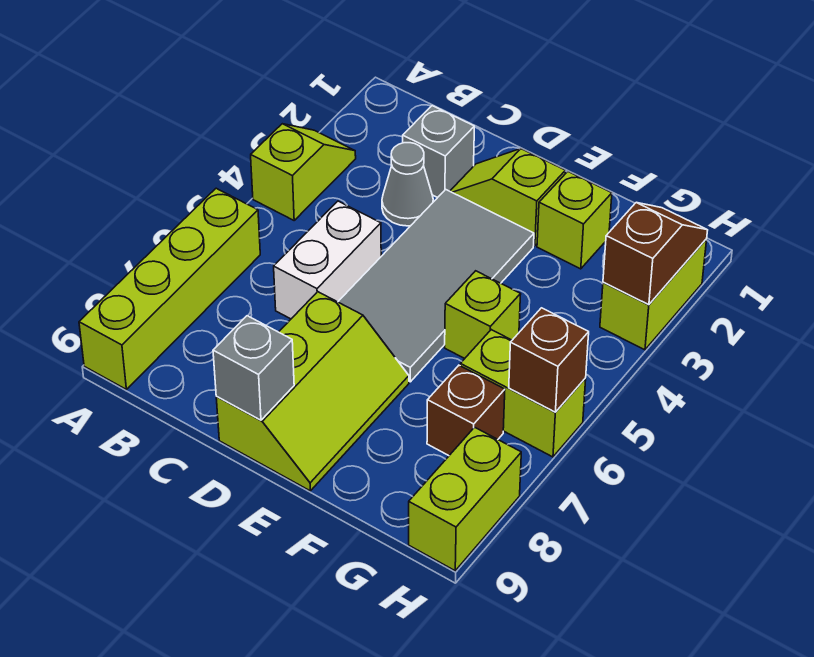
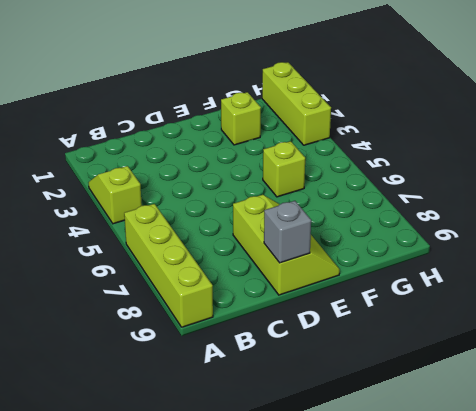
lime brick H1:H3 level 1 -> lime brick H2:H3 level 1
none -> grey brick C2 level 1
none -> grey cone C3 level 1
none -> white brick C5:C6 level 1

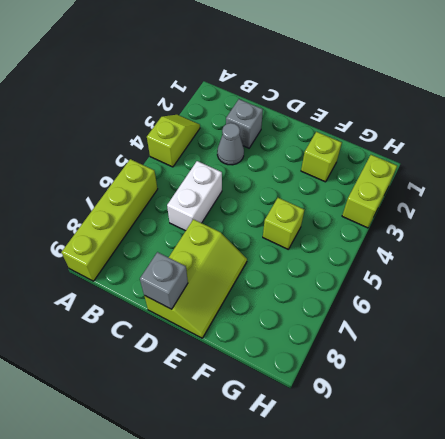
none -> lime slope D2:E2 level 1 top E
none -> grey tile D3:E6 level 1
none -> lime brick G6:H6 level 1

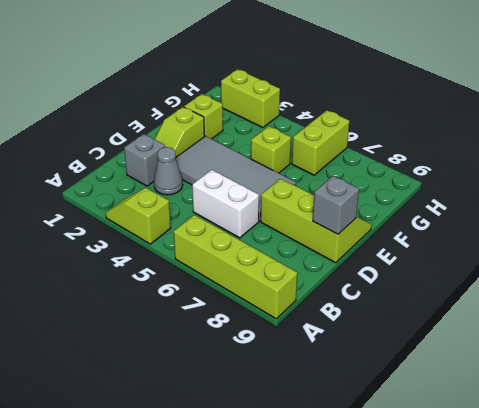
none -> brown brick G7 level 1
none -> lime brick H8:H9 level 1
none -> brown slope H2:H3 level 2 top 3

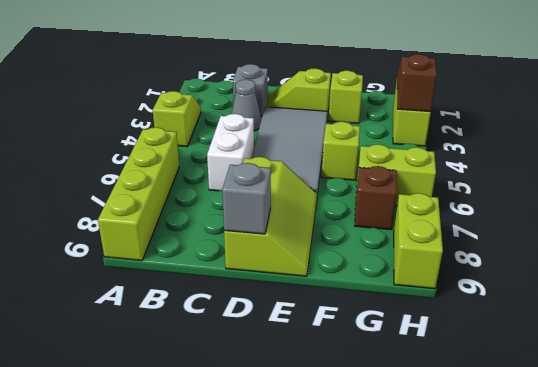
none -> brown brick H6 level 2

